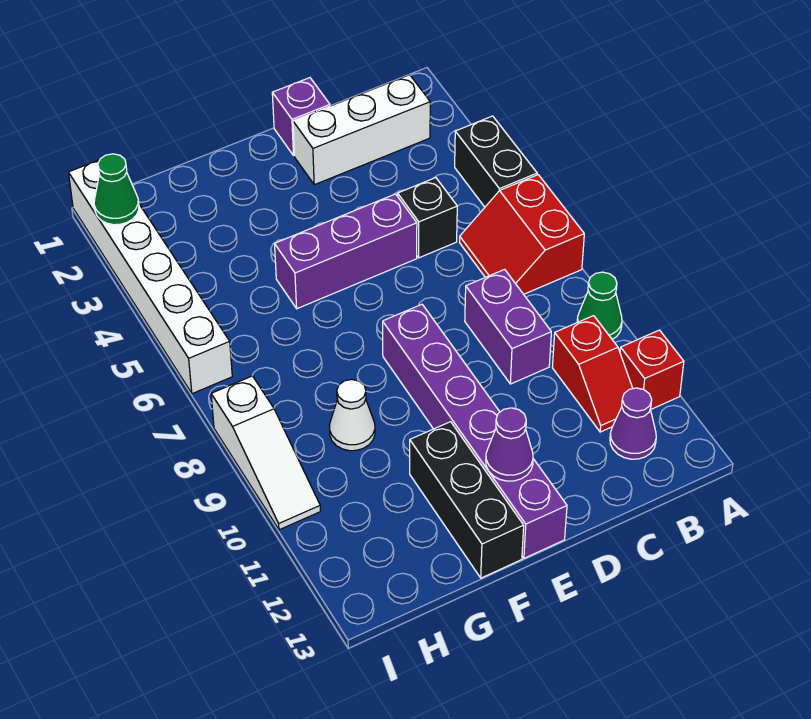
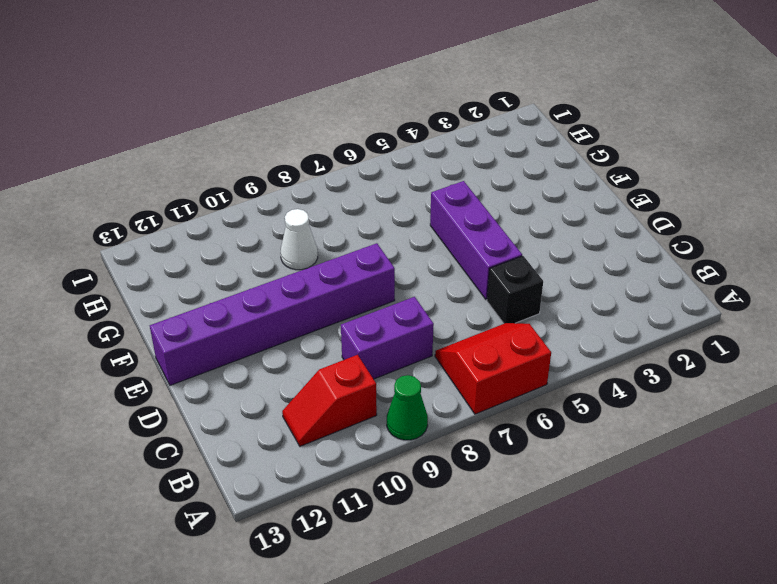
none -> black brick A4:A5 level 1
none -> red brick A11 level 1
none -> white brick B2:D2 level 1

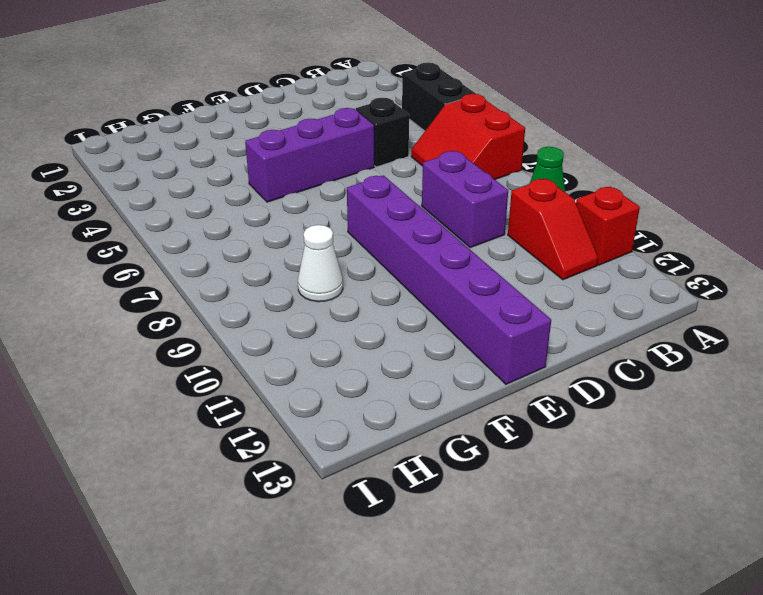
none -> white brick B2:D2 level 1
none -> purple cone B12 level 1
none -> purple brick D1 level 1

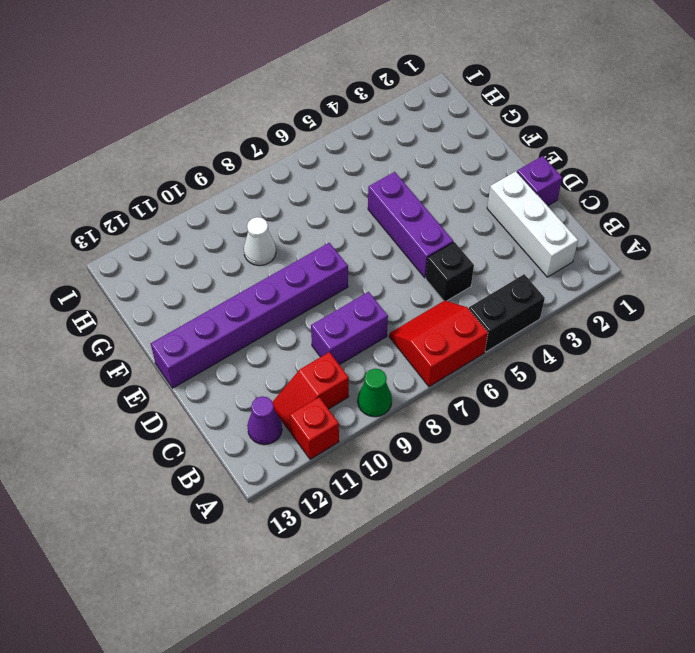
none -> black brick F11:F13 level 1
none -> white brick I1:I6 level 1
none -> white slope I8:I10 level 1 top 8

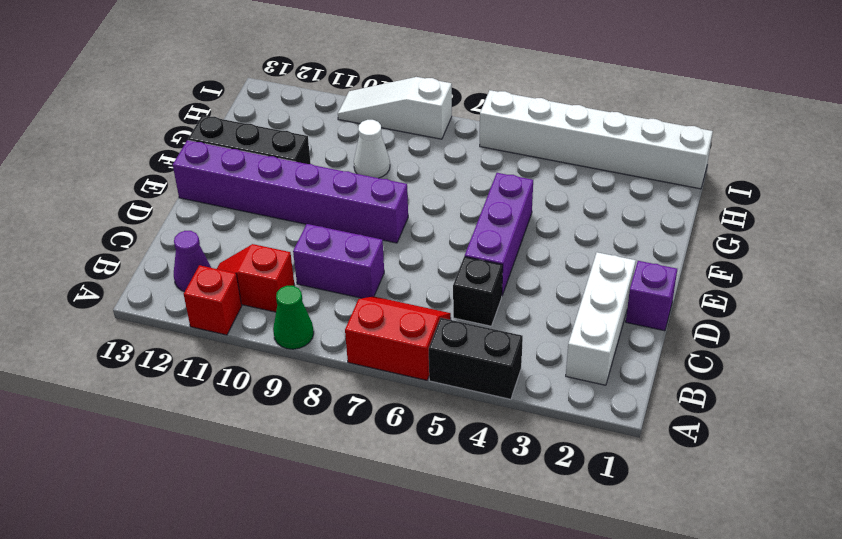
none -> purple cone E12 level 2
none -> green cone I2 level 2

